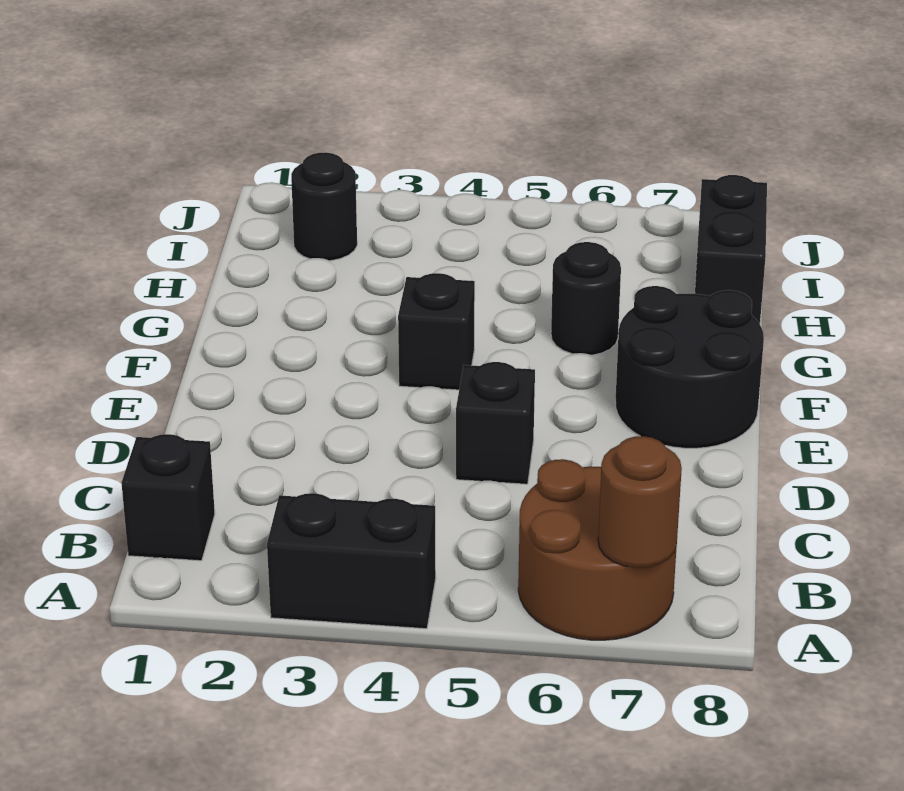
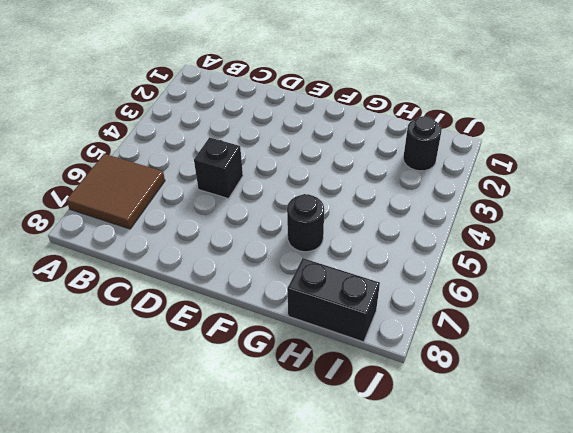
brown tile A6:B7 level 1 -> brown round brick A6:B7 level 1
none -> black brick A3:A4 level 1
none -> black brick B1 level 1

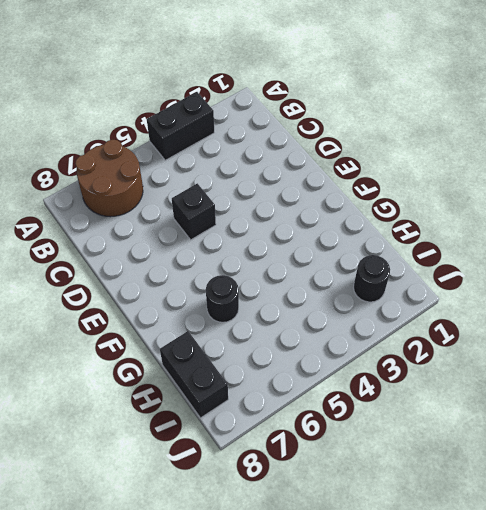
none -> black brick B1 level 1
none -> black round brick E7:F8 level 1

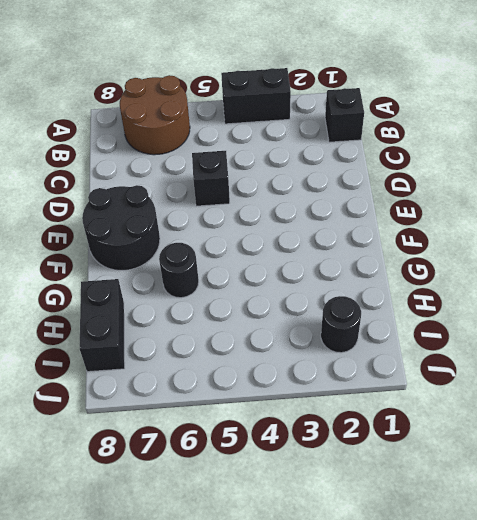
none -> black brick F4 level 1
none -> brown round brick A7 level 2

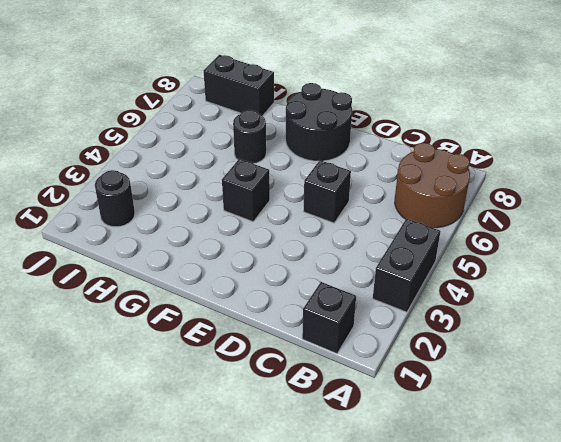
none -> brown round brick A7 level 2

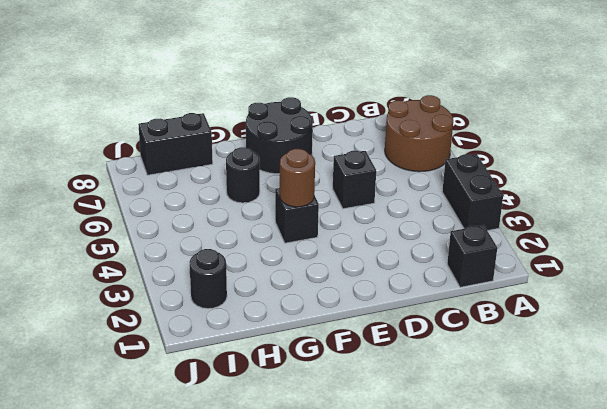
brown round brick F4 level 2 -> brown round brick A7 level 2

